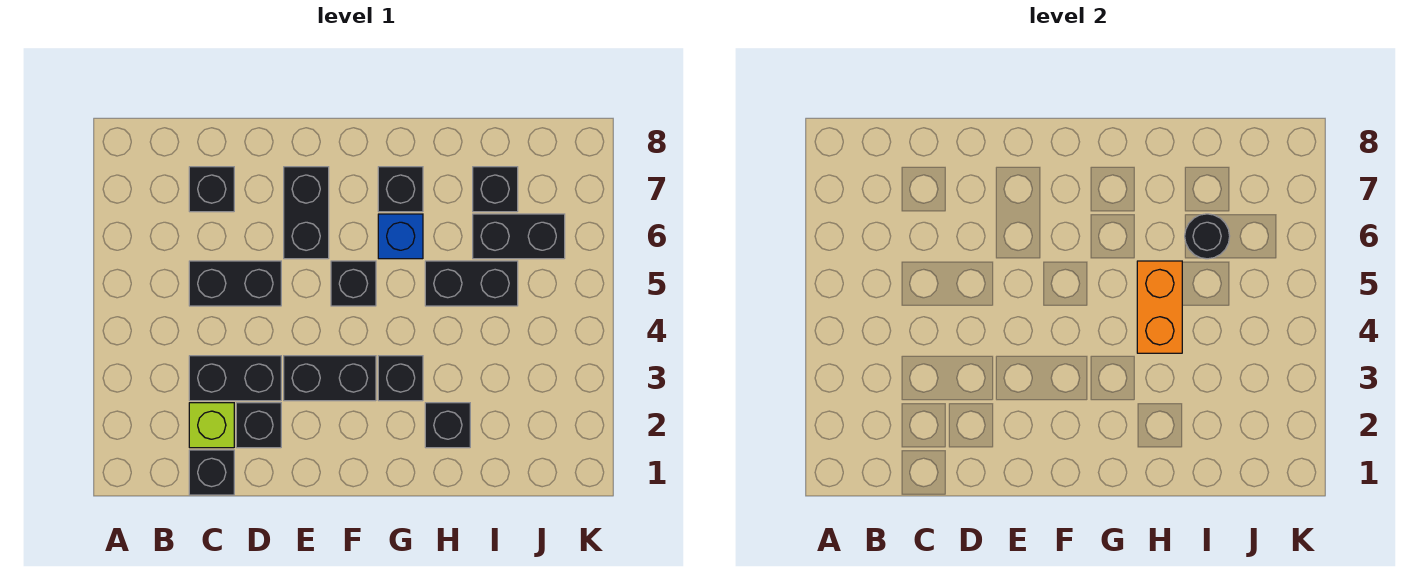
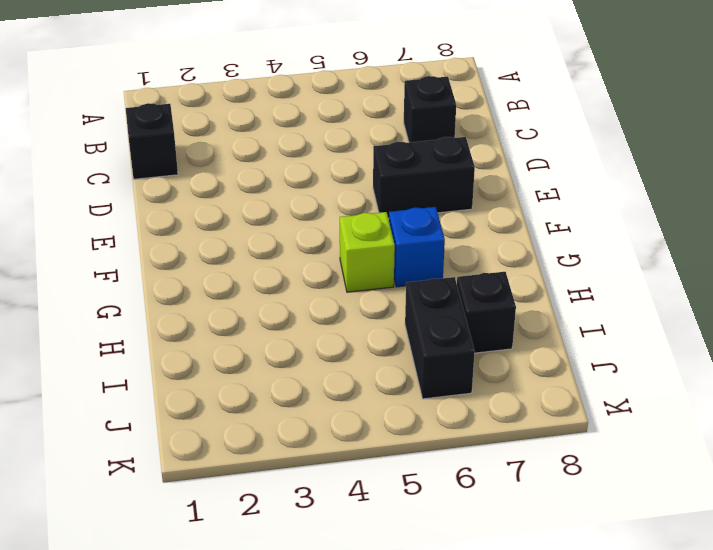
lime brick G5 level 1 -> lime brick C2 level 1
none -> black brick C3:D3 level 1
none -> black brick C5:D5 level 1
none -> black brick D2 level 1

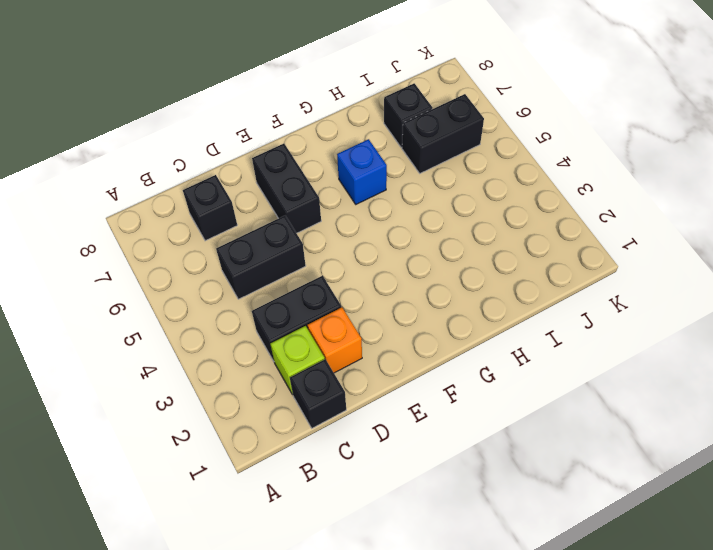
orange brick D2 level 1 -> black brick D2 level 1
none -> black brick E3:F3 level 1
none -> black brick F5 level 1
none -> black brick G3 level 1

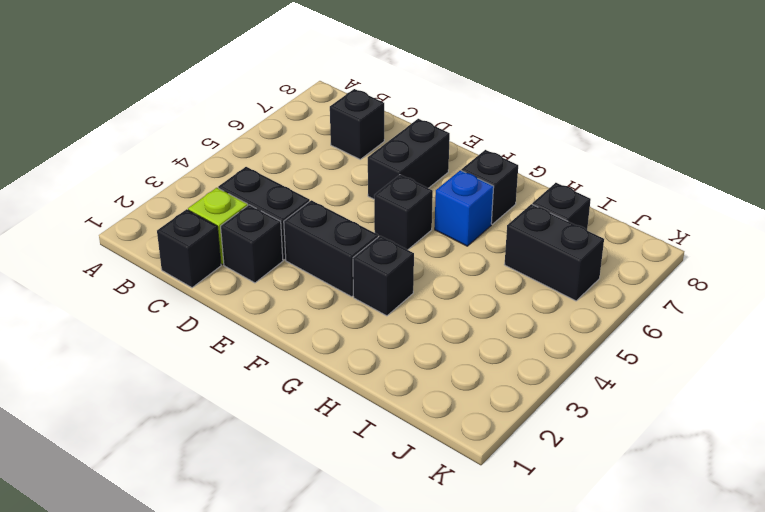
none -> black brick C5:D5 level 1
none -> black brick H2 level 1
none -> black brick H5:I5 level 1

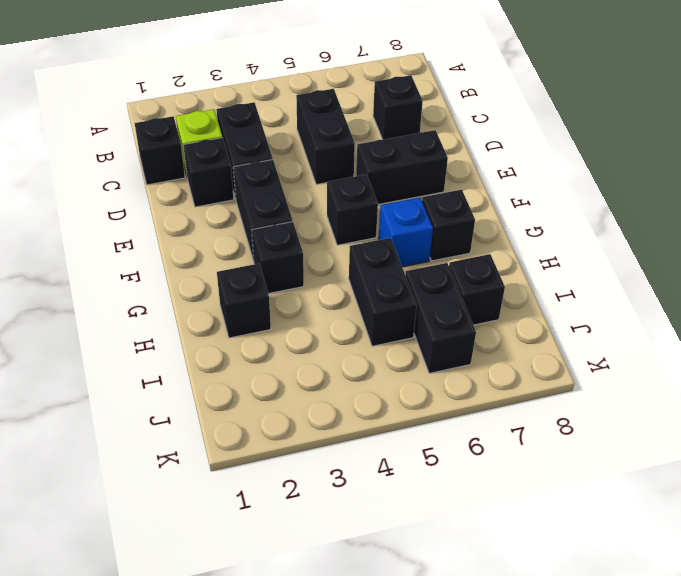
none -> orange brick H4:H5 level 2
none -> black round brick I6 level 2

